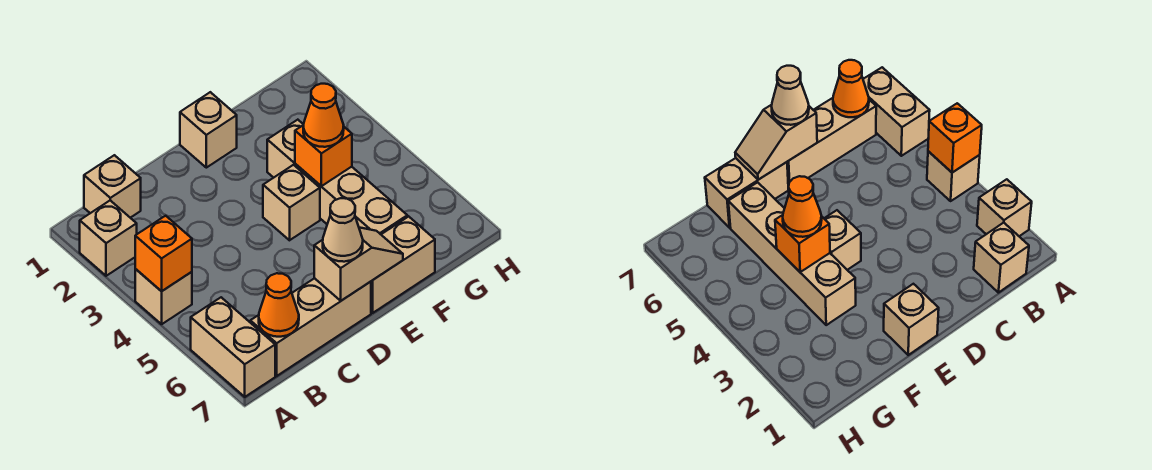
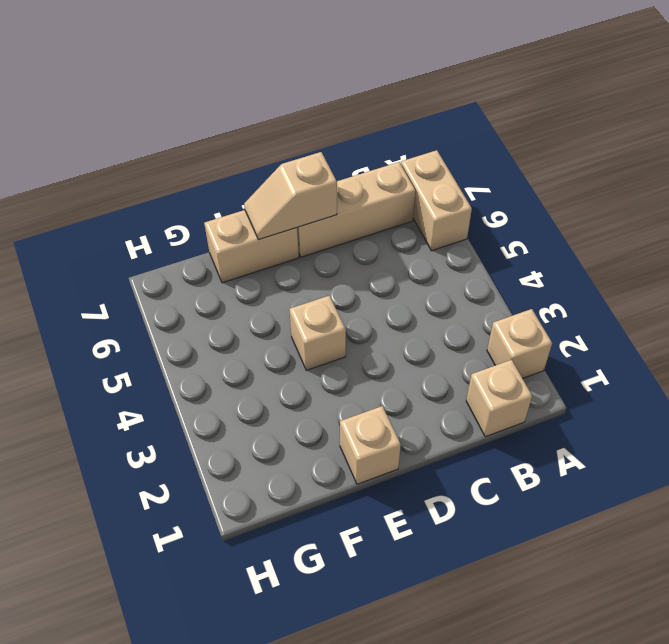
none -> tan brick A4 level 1
none -> tan brick F3:F6 level 1
none -> orange brick A4 level 2

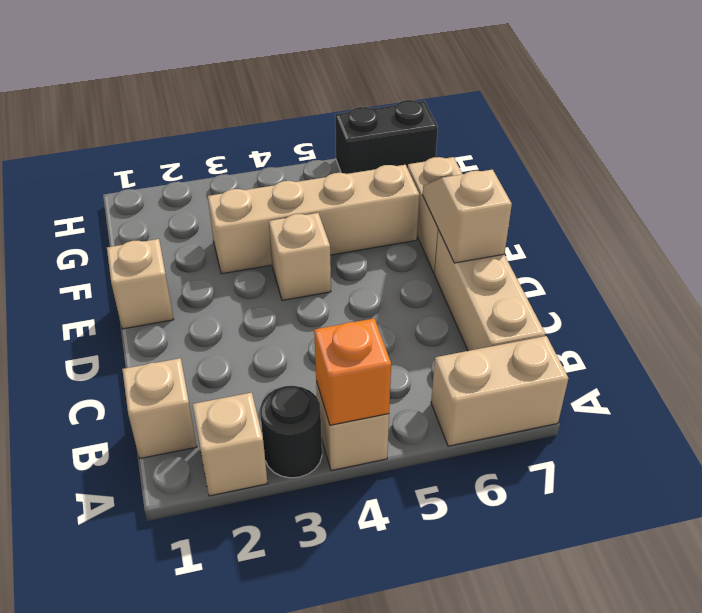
black round brick A3 level 1 -> none
black brick H6:H7 level 1 -> none
none -> orange cone B7 level 2
none -> orange brick F4 level 2
none -> tan cone D7 level 3

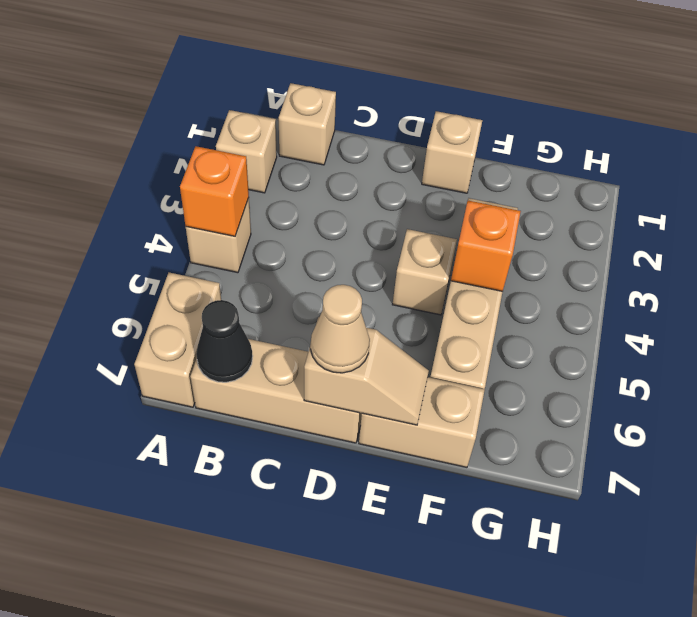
black cone B7 level 2 -> orange cone B7 level 2
none -> orange cone F4 level 3

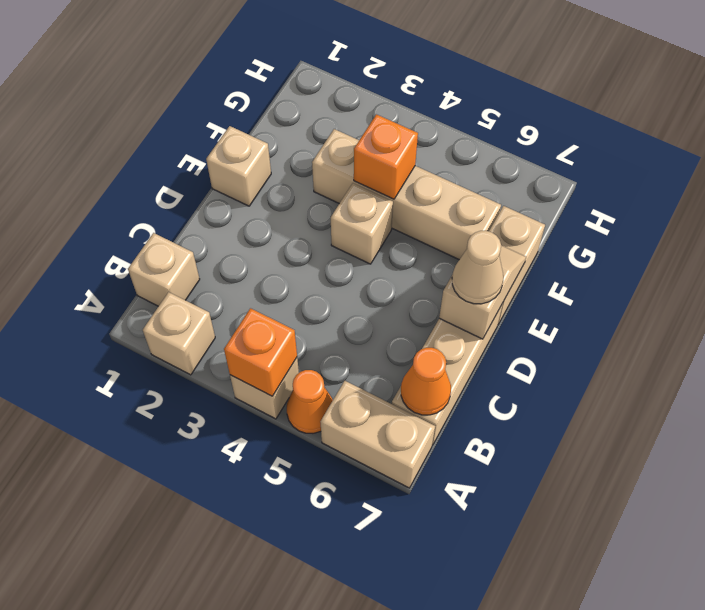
orange cone A5 level 1 -> orange cone F4 level 3

